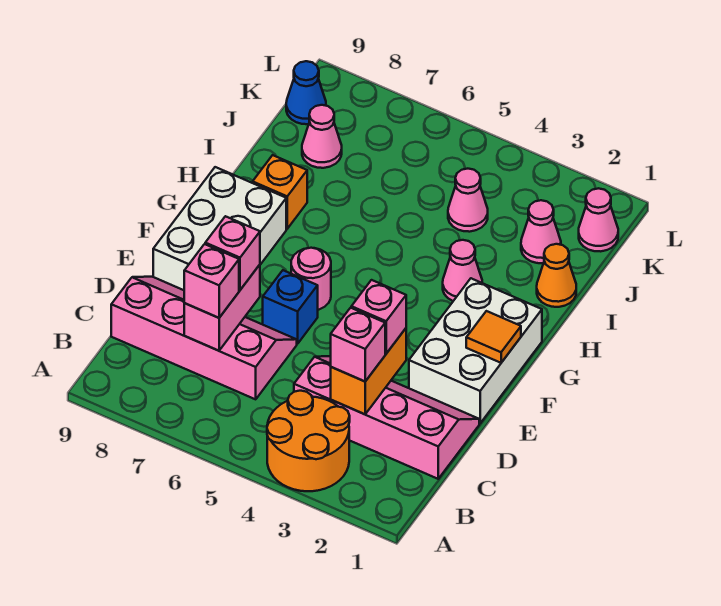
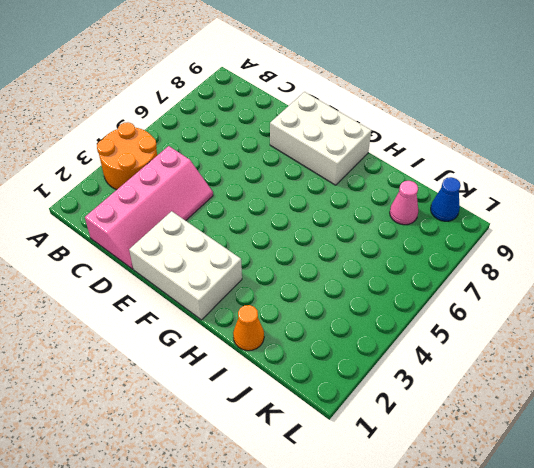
none -> pink slope C6:D9 level 1 top C
none -> blue brick E6 level 1
none -> pink round brick F6 level 1

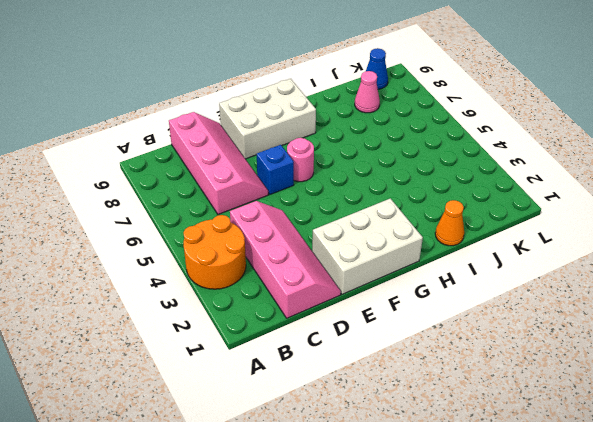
none -> pink cone H3 level 1
none -> orange brick H8 level 1
none -> pink cone J2 level 1

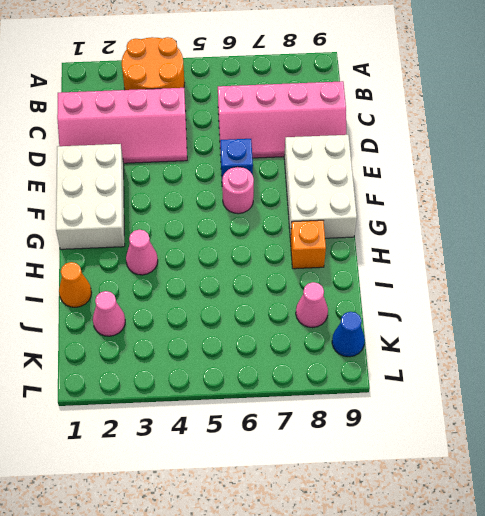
none -> pink cone J4 level 1
none -> pink cone K1 level 1
none -> orange brick C3:D3 level 2

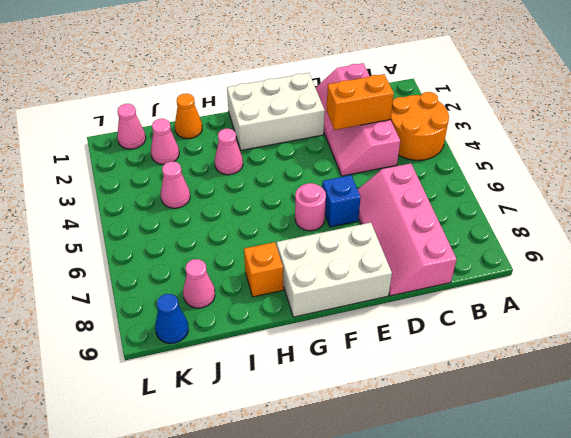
none -> pink brick C7:D7 level 2
none -> orange tile F1 level 2
none -> pink brick C3 level 3

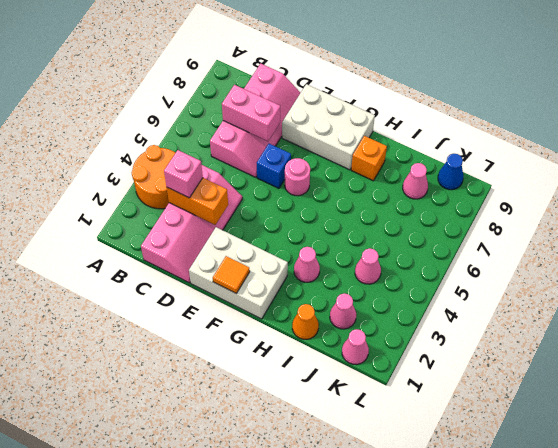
none -> pink brick C7 level 3
none -> pink brick D3 level 3
none -> pink brick D7 level 3

